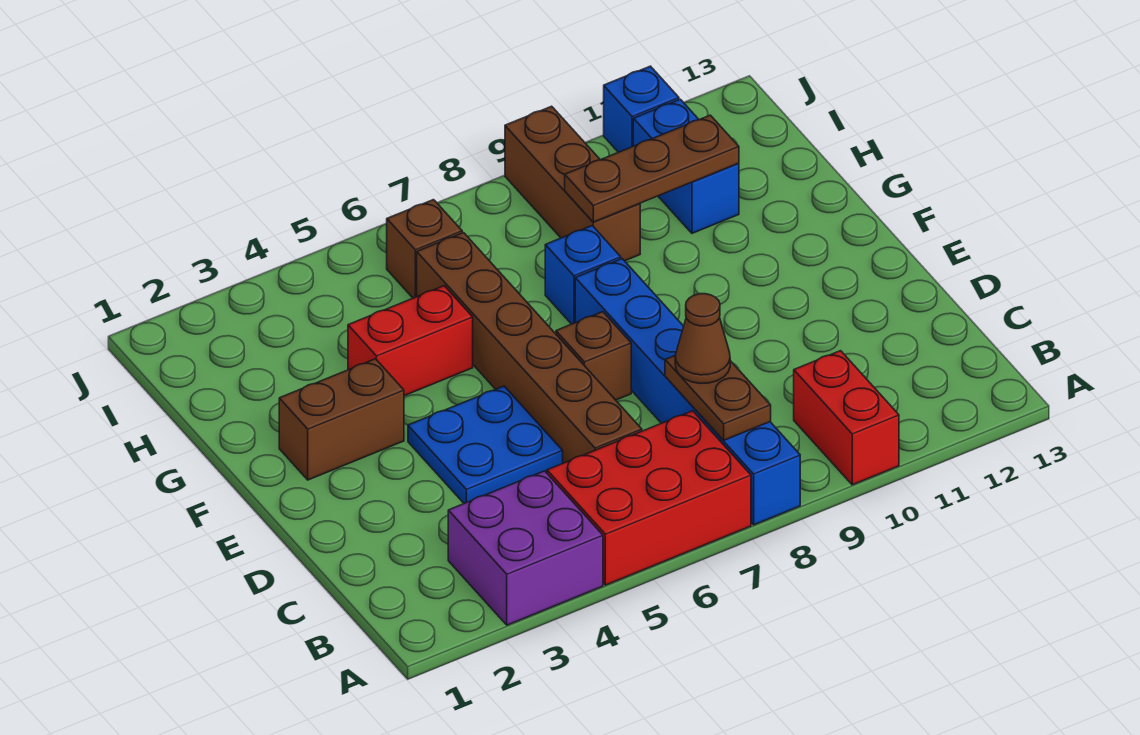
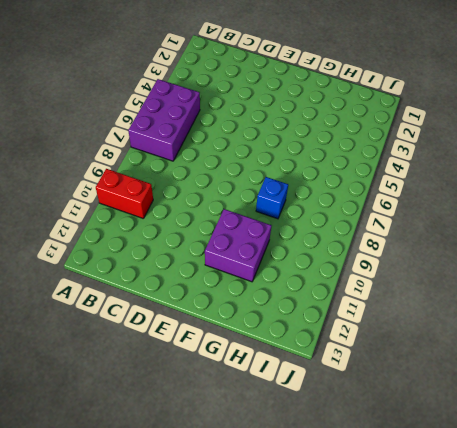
purple brick A5:B7 level 1 -> red brick A5:B7 level 1
purple brick F10:G11 level 1 -> purple brick A3:B4 level 1
none -> blue brick A8:F8 level 1
none -> brown brick C6:H6 level 1
none -> blue plate D4:E5 level 1

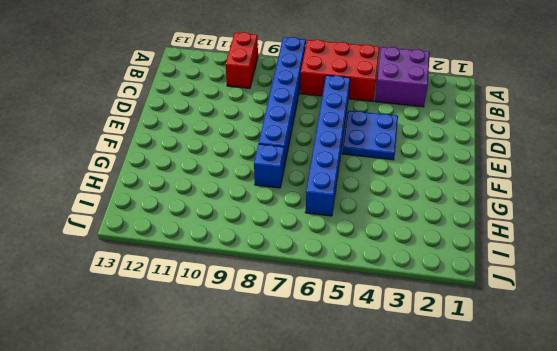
blue brick C6:H6 level 1 -> brown brick C6:H6 level 1
none -> brown brick E7 level 1
none -> brown brick F2:F3 level 1
none -> red brick G4:G5 level 1

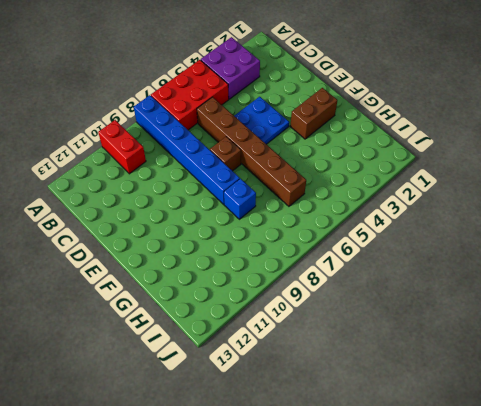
none -> red brick G4:G5 level 1
none -> brown brick H9:J9 level 1
none -> blue brick H11:I11 level 1

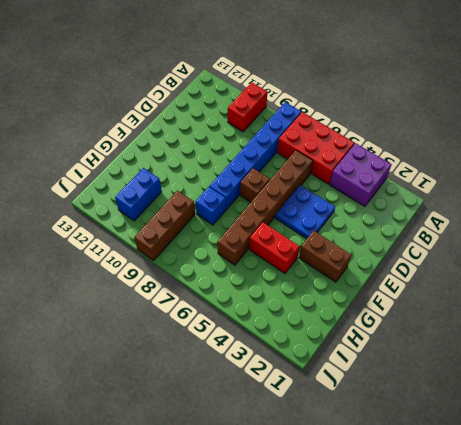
none -> brown brick I6 level 1
none -> blue brick J11 level 1
none -> brown plate B8:C8 level 2

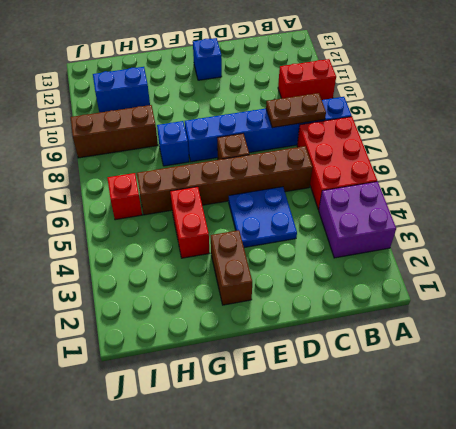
blue brick E12 level 1 -> blue brick J11 level 1
red brick I6 level 1 -> brown brick I6 level 1
none -> brown plate H9:H11 level 2
none -> brown cone C8 level 3

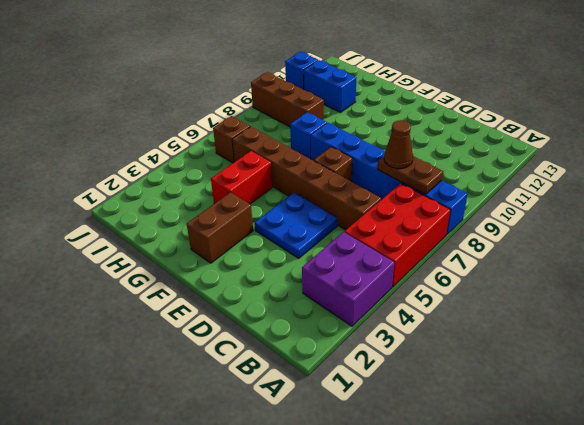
none -> red brick A10:B10 level 1
none -> brown plate H9:H11 level 2

